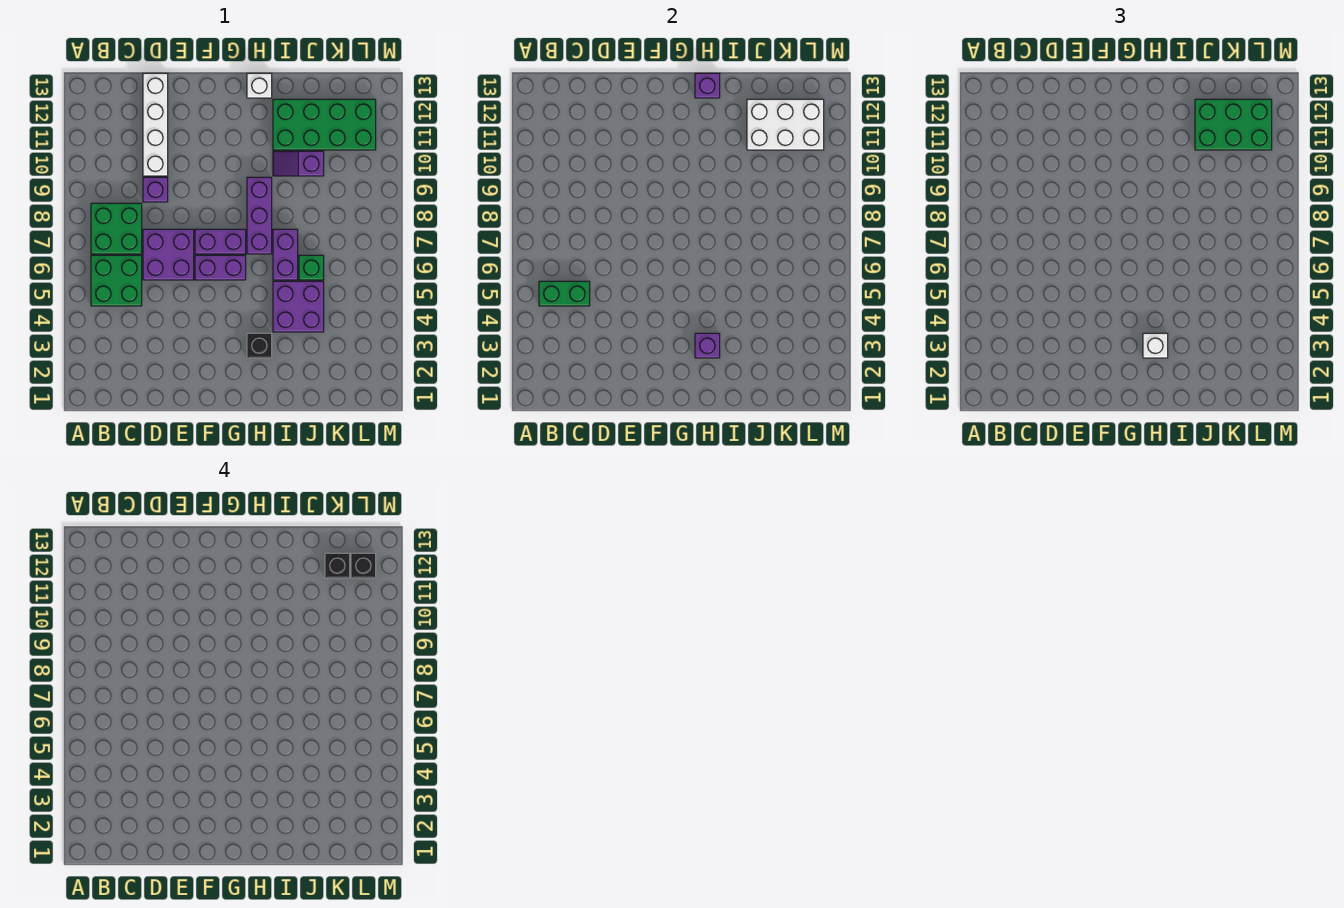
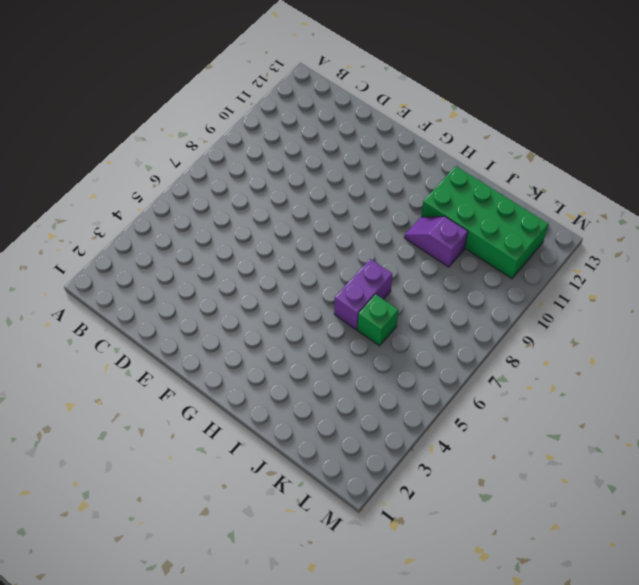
none -> green brick B5:C6 level 1
none -> green brick B7:C8 level 1
none -> purple brick D6:E7 level 1

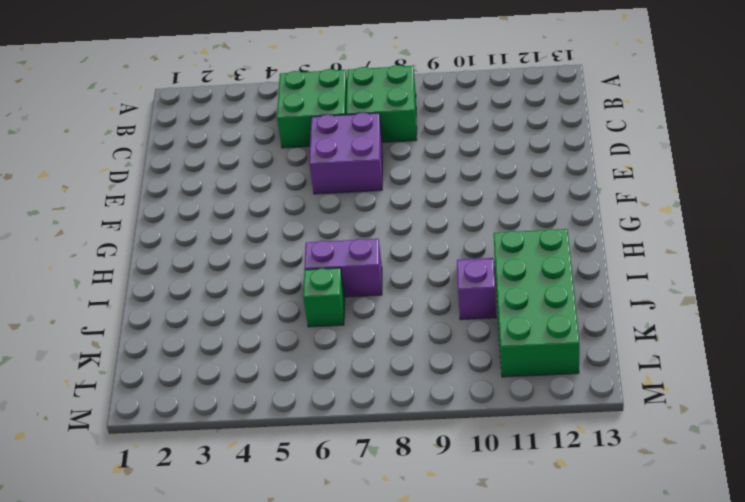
none -> purple brick D9 level 1
none -> white brick D10:D13 level 1
none -> purple brick F6:G6 level 1

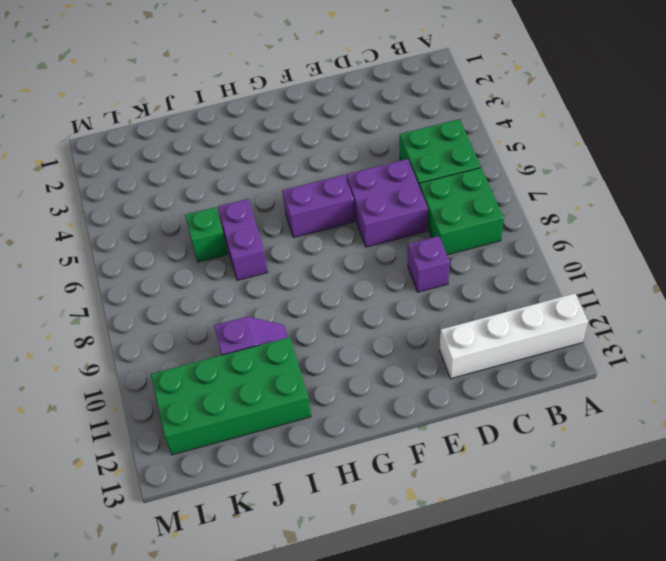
white brick A12:D12 level 1 -> white brick D10:D13 level 1
none -> purple brick F7:G7 level 1
none -> black brick H3 level 1
none -> purple brick H7:H9 level 1

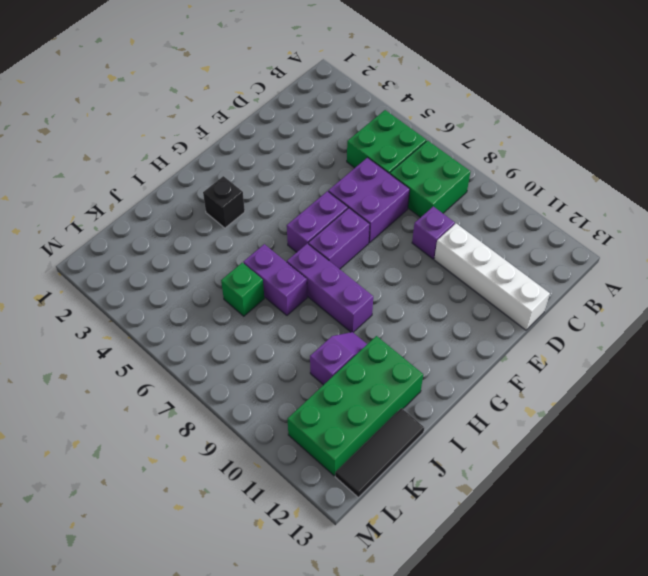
black tile J13:L13 level 1 -> none
none -> white brick H13 level 1
none -> purple brick I4:J5 level 1
none -> green brick B5:C5 level 2

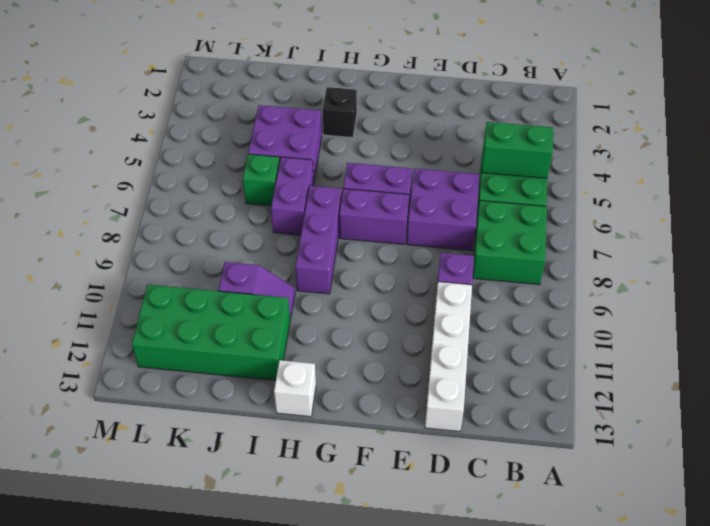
none -> purple brick H3 level 2
none -> purple brick H13 level 2
none -> white brick J11:L12 level 2

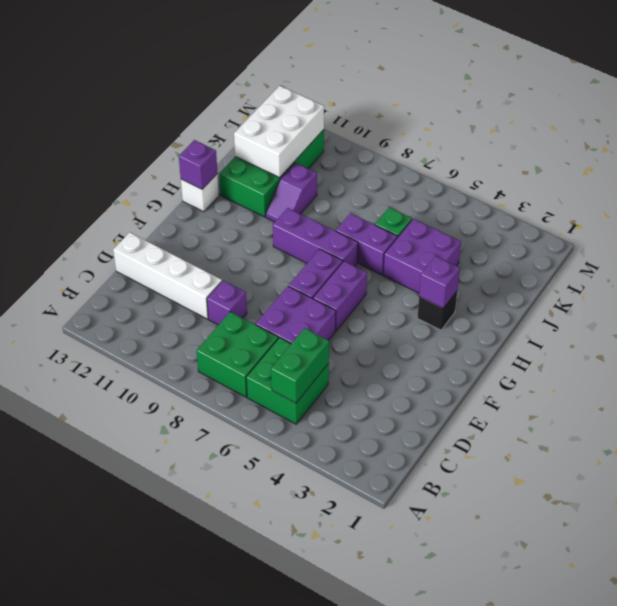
none -> white brick H3 level 3
none -> green brick J11:L12 level 3
none -> black brick K12 level 4

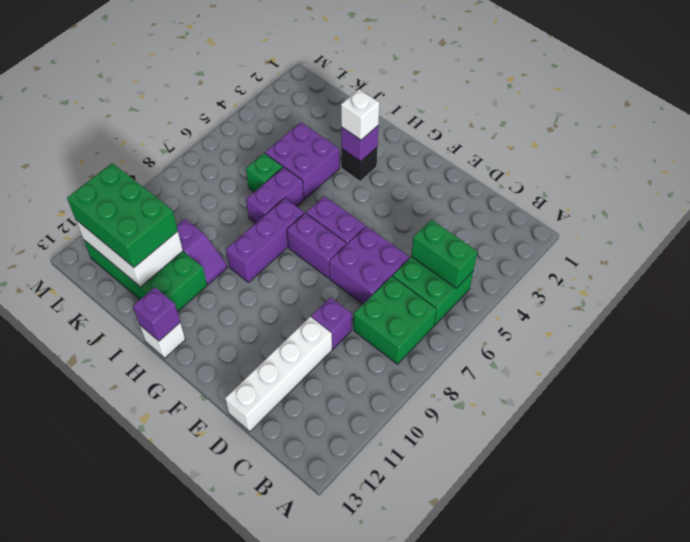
none -> black brick K12 level 4
none -> black brick L12 level 4

